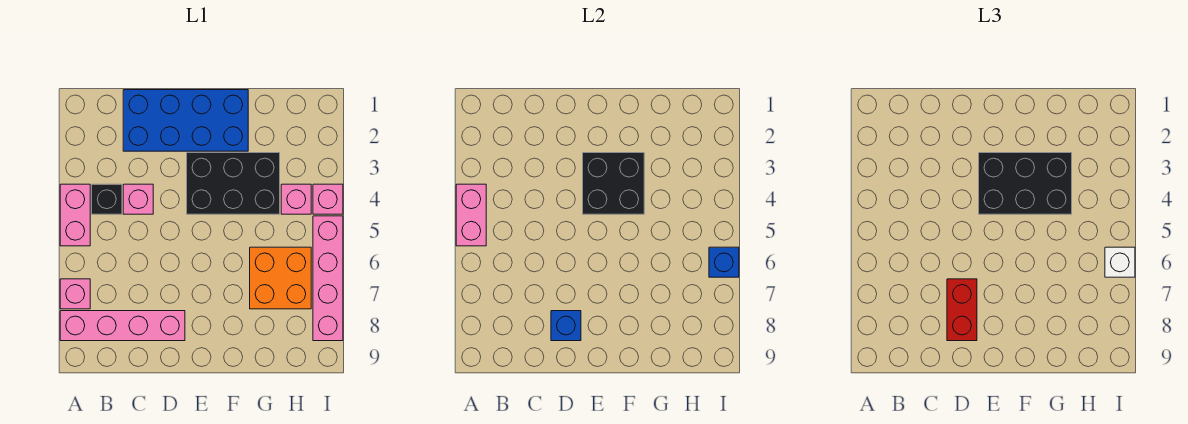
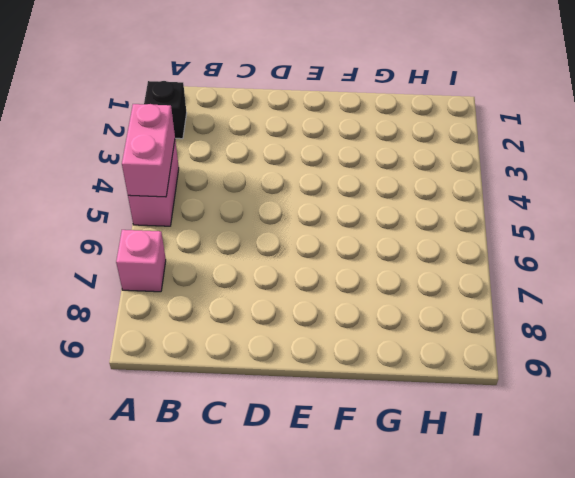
black brick A2 level 1 -> black brick B4 level 1
none -> pink brick A8:D8 level 1
none -> blue brick C1:F2 level 1
none -> pink brick C4 level 1

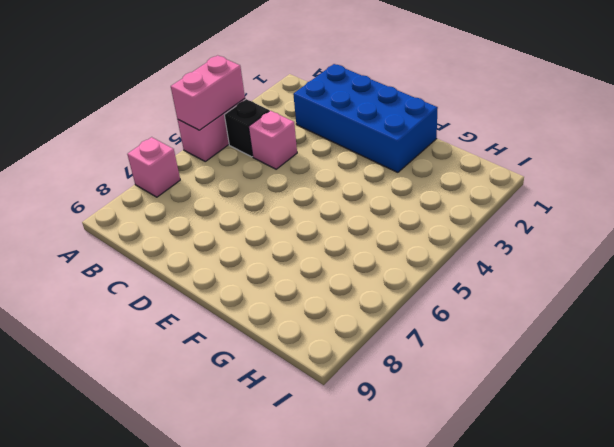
none -> pink brick A8:D8 level 1
none -> black brick E3:G4 level 1
none -> orange brick G6:H7 level 1

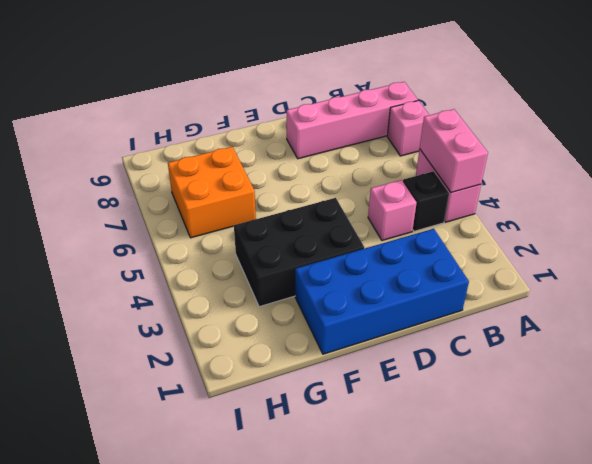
none -> pink brick H4 level 1
none -> pink brick I4 level 1
none -> pink brick I5:I8 level 1

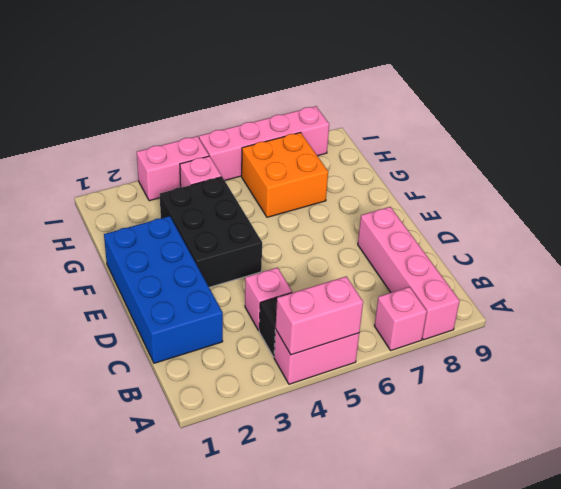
pink brick I3:I4 level 1 -> pink brick I4 level 1
none -> blue brick D8 level 2
none -> black brick E3:F4 level 2
none -> blue brick I6 level 2

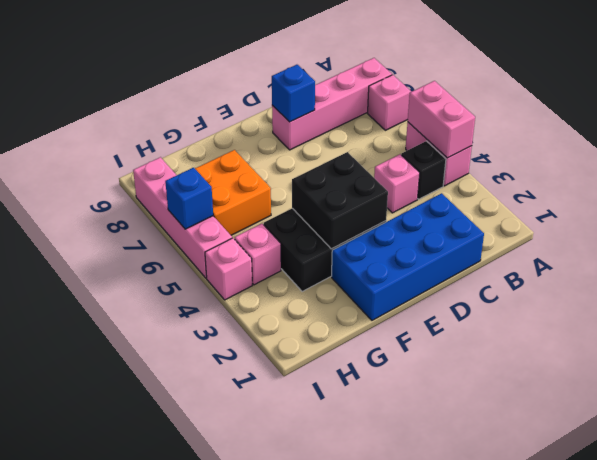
none -> red brick D7:D8 level 3
none -> black brick E3:G4 level 3
none -> white brick I6 level 3

